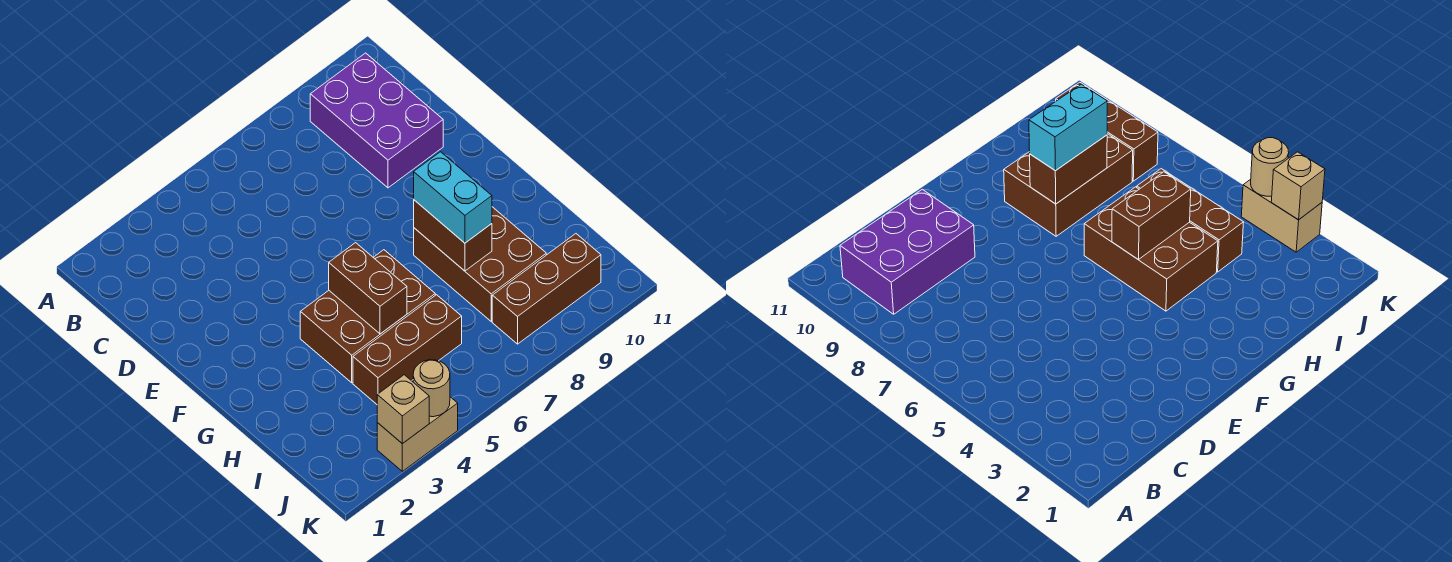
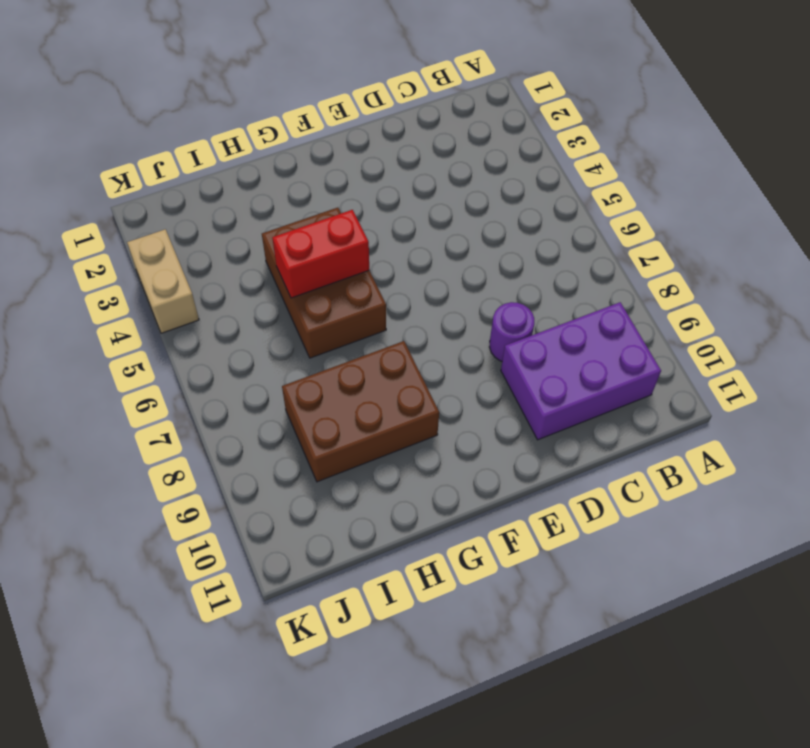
purple round brick D8 level 1 -> none
red brick G5:H5 level 2 -> brown brick G5:H5 level 2
none -> brown brick I4:I6 level 1
none -> brown brick J8:J10 level 1

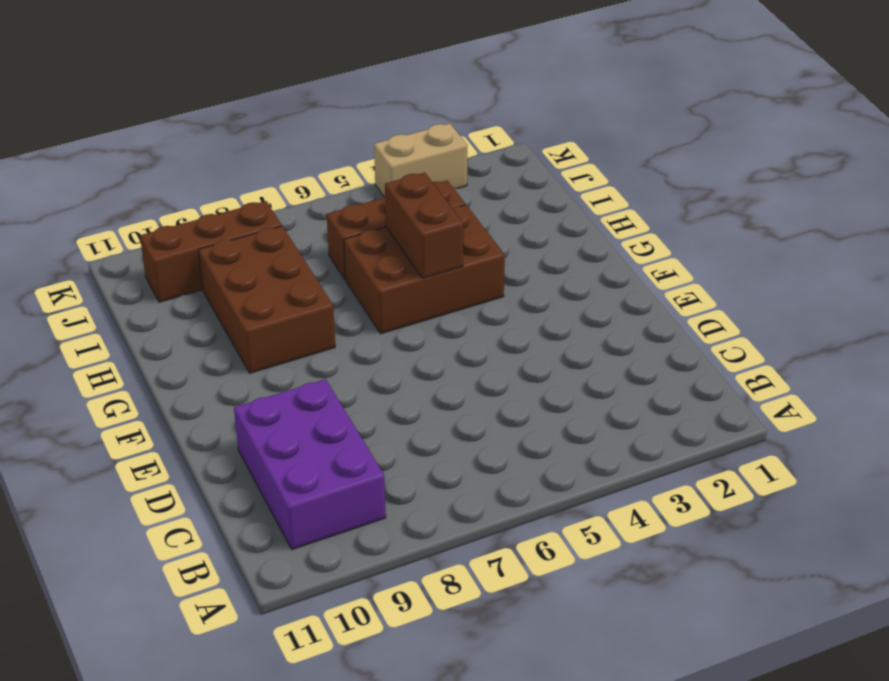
none -> brown brick G8:H8 level 2
none -> tan brick K3 level 2

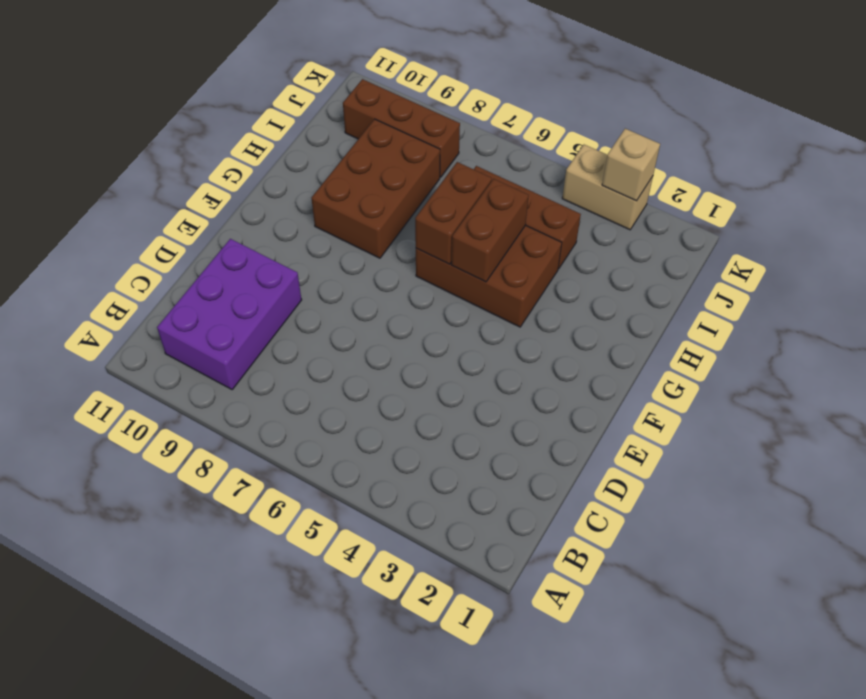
brown brick G6:H6 level 2 -> brown brick G8:H8 level 2
none -> tan round brick K4 level 2
none -> cyan brick G8:H8 level 3

